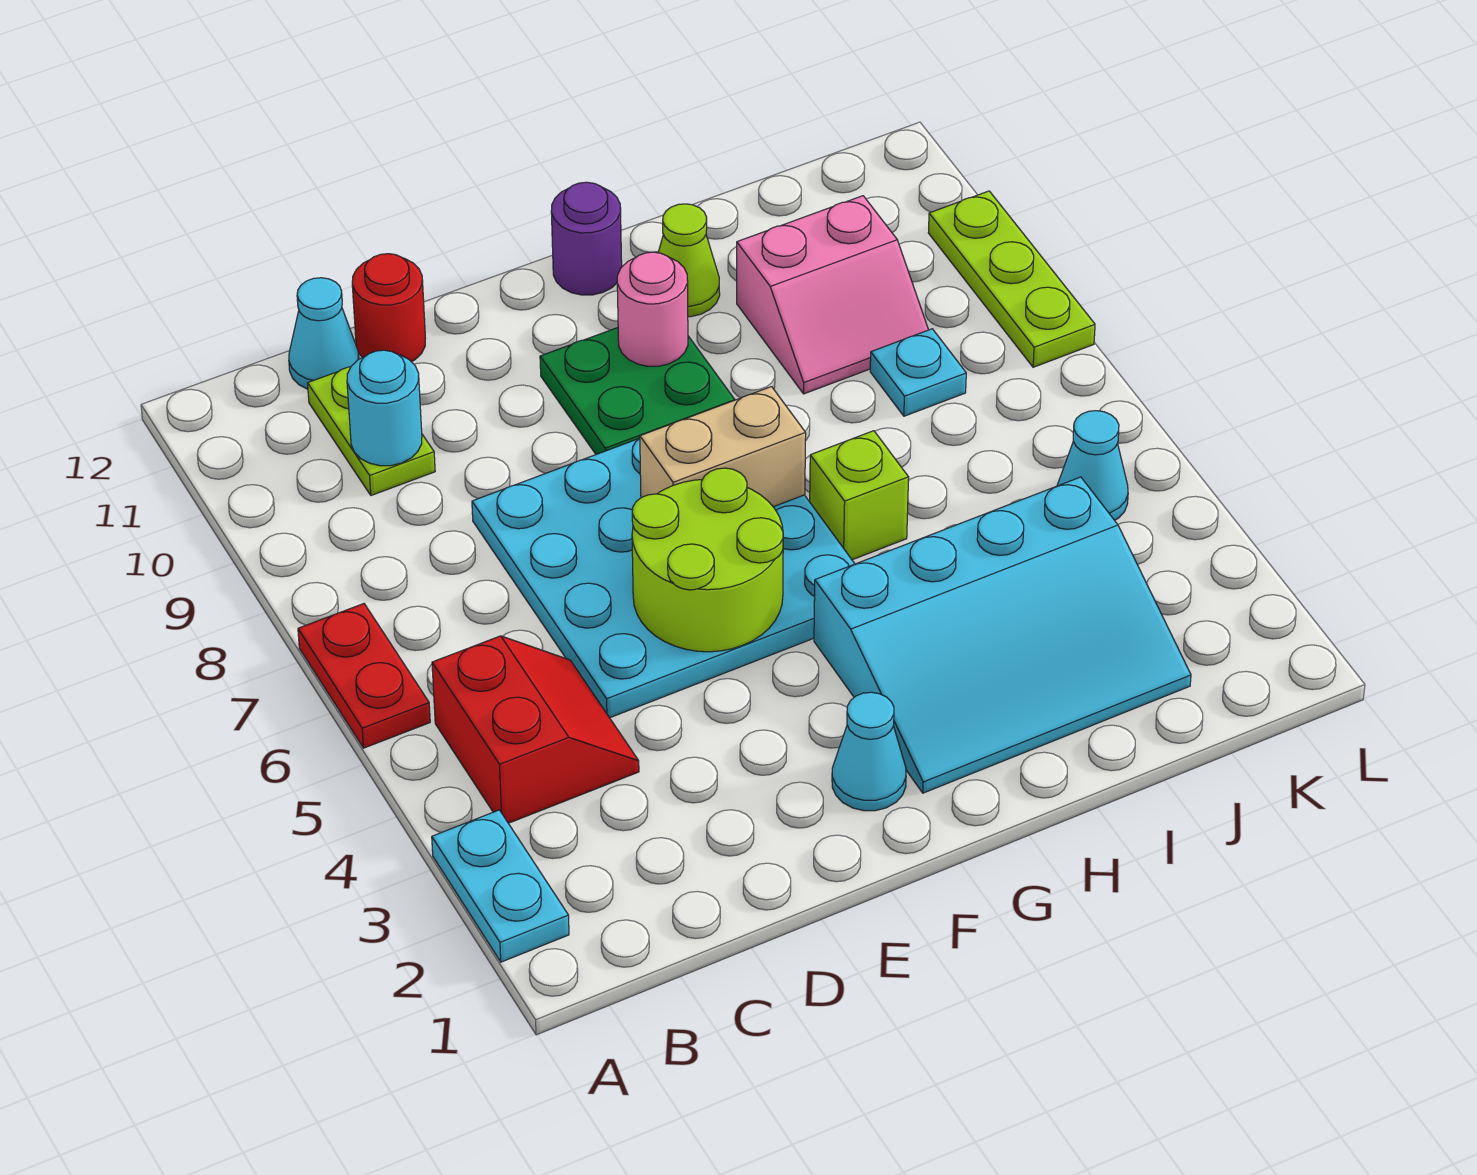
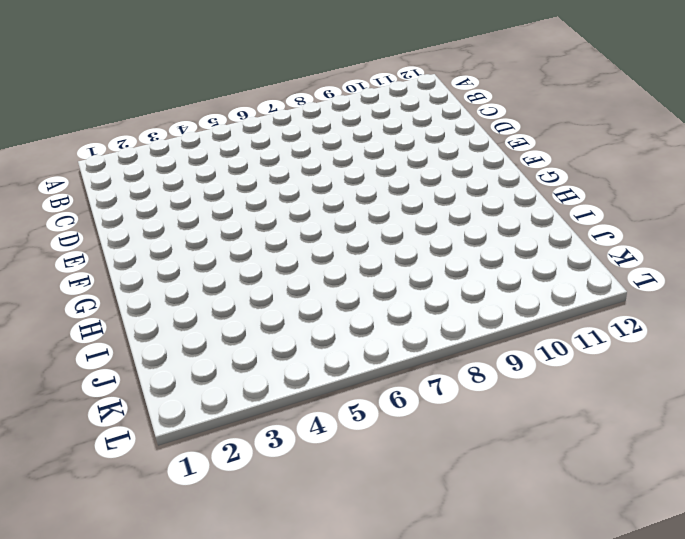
none -> cyan plate A2:A3 level 1
none -> red plate A6:A7 level 1
none -> red slope B4:C5 level 1 top B

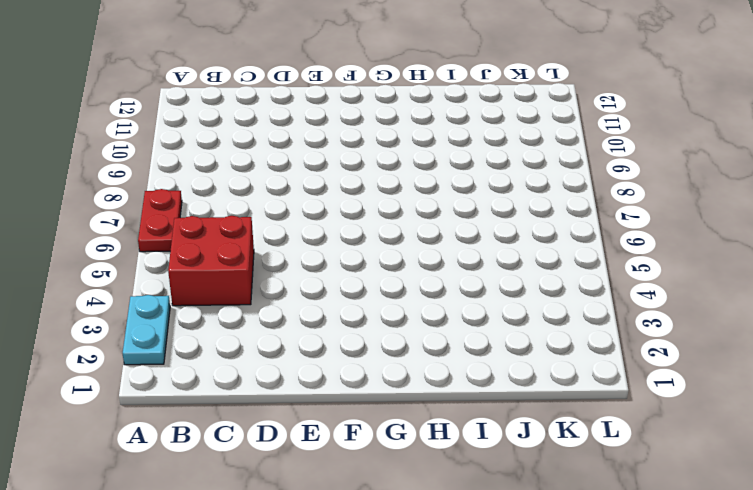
red brick B4:C5 level 1 -> red slope B4:C5 level 1 top B
none -> lime plate C10:C11 level 1
none -> cyan cone C12 level 1
none -> cyan plate D5:G8 level 1

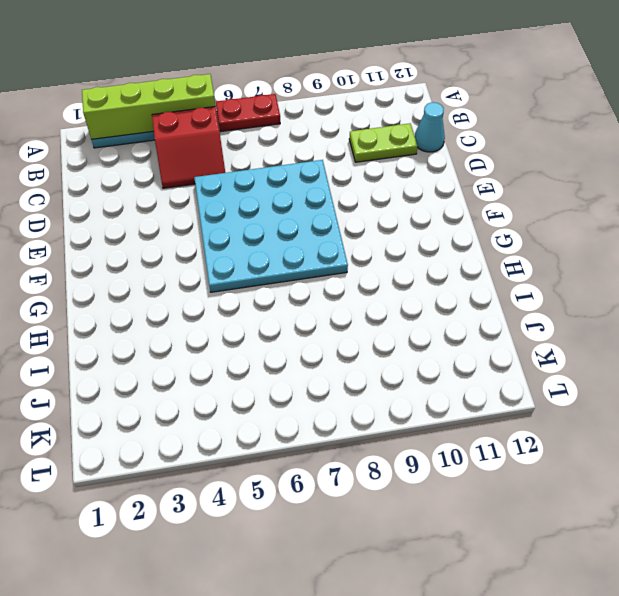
lime brick A2:A5 level 2 -> none
none -> red round brick D12 level 1
none -> cyan cone F2 level 1
none -> green plate F9:G10 level 1

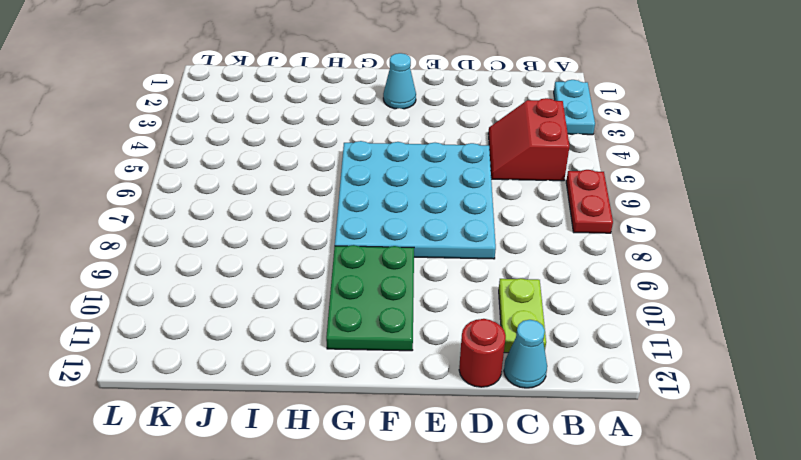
green plate F9:G11 level 1 -> green plate F9:G10 level 1
none -> cyan slope G2:J4 level 1 top 4
none -> purple round brick G12 level 1
none -> lime brick H6 level 1

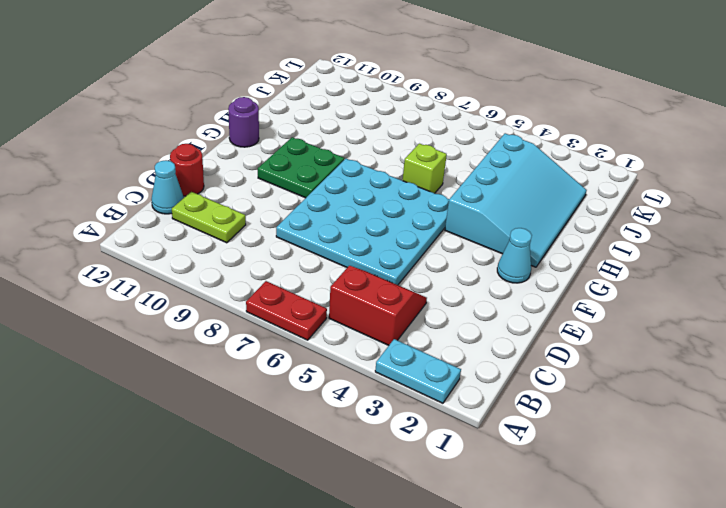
none -> lime cone H11 level 1
none -> pink slope I9:J10 level 1 top 10
none -> cyan plate J8 level 1

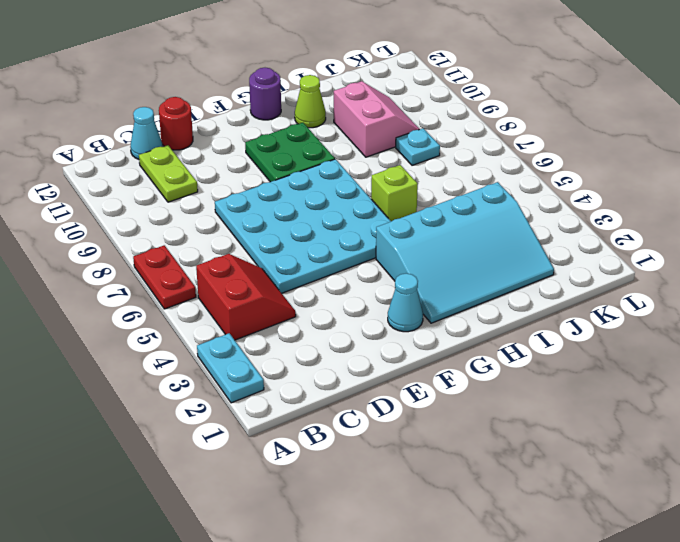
pink slope I9:J10 level 1 top I -> pink slope I9:J10 level 1 top 10
none -> cyan cone K5 level 1
none -> lime plate L8:L10 level 1
none -> cyan round brick C10 level 2

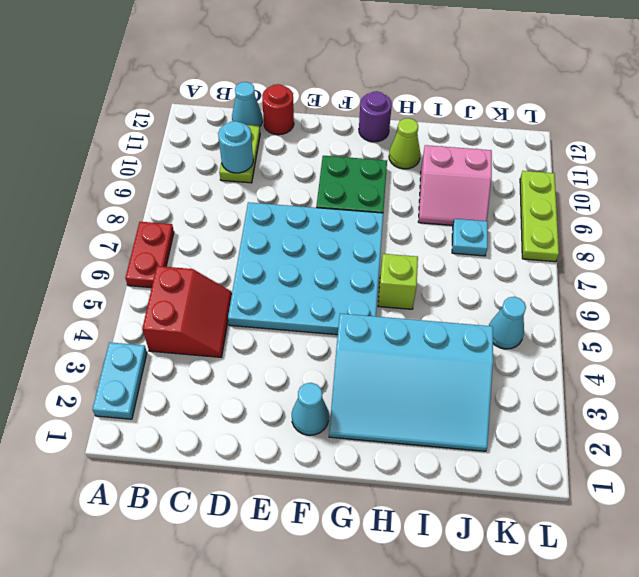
none -> lime round brick E5:F6 level 2
none -> tan brick F7:G7 level 2
none -> pink round brick G10 level 2

